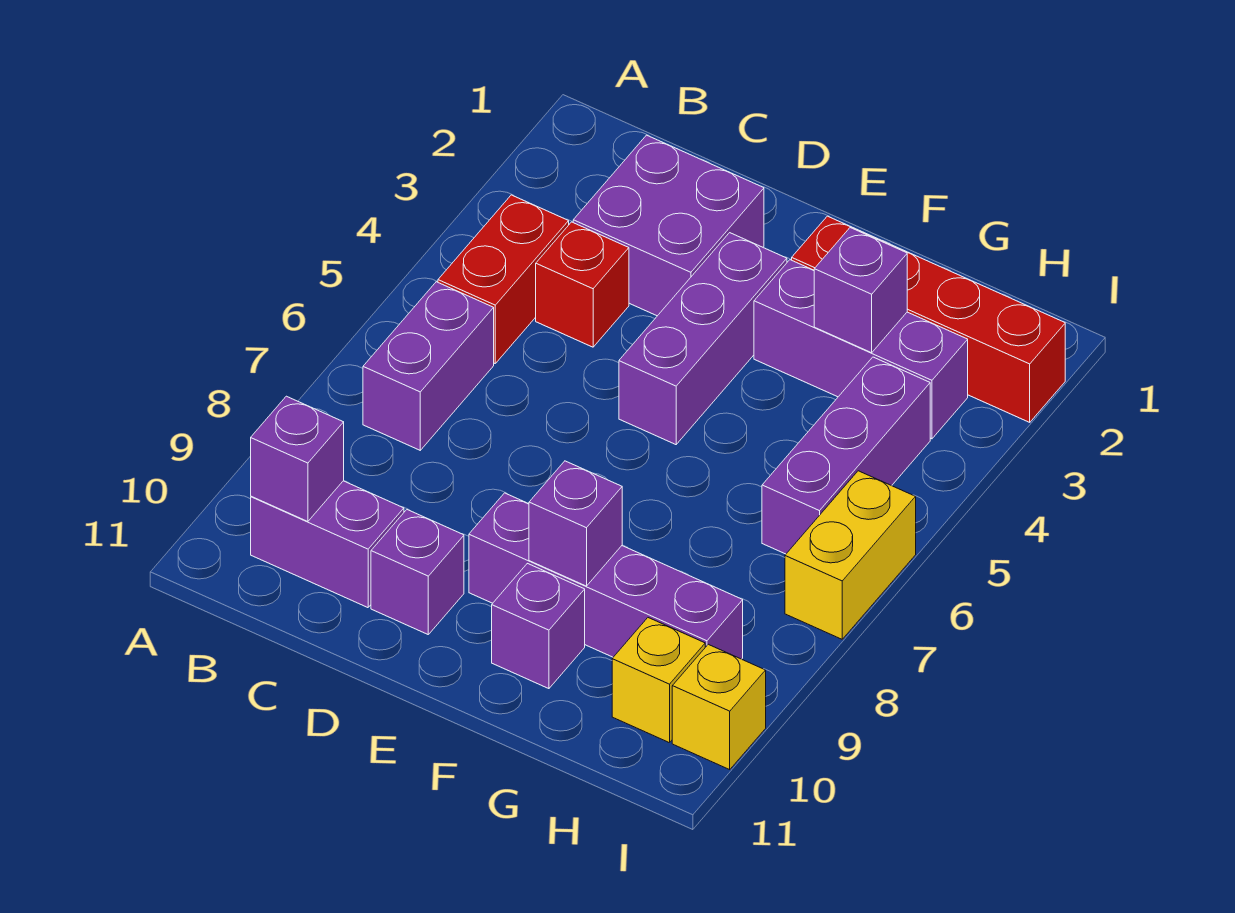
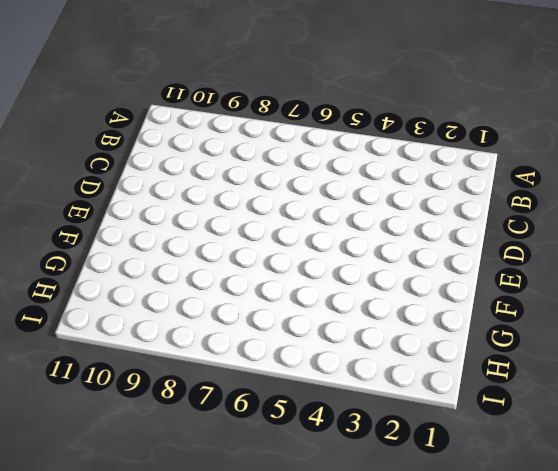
none -> red brick B4:B5 level 1
none -> purple brick B6:B7 level 1
none -> purple brick B10:C10 level 1

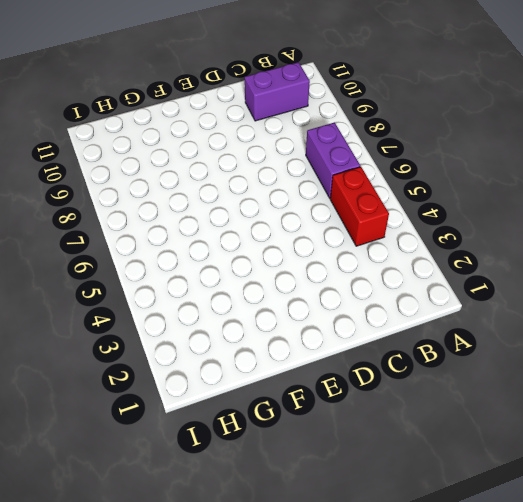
none -> purple brick C2:D3 level 1
none -> red brick C4 level 1
none -> purple brick D10 level 1

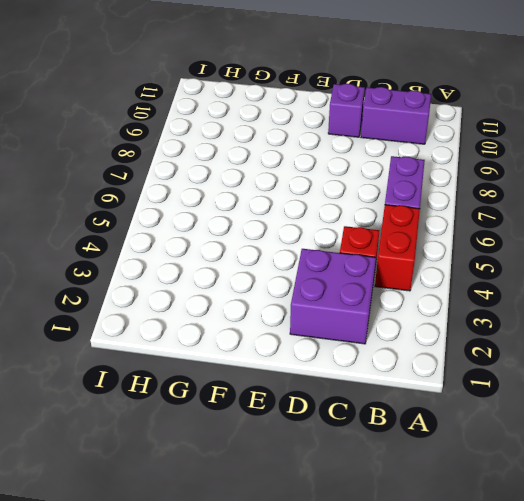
none -> purple brick E3:E5 level 1
none -> purple brick E9:H9 level 1
none -> red brick F2:I2 level 1

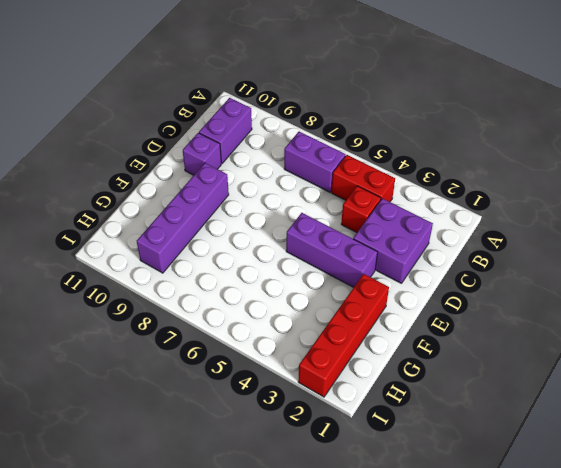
none -> purple brick F3:H3 level 1
none -> purple brick F10 level 1
none -> purple brick H4:H6 level 1

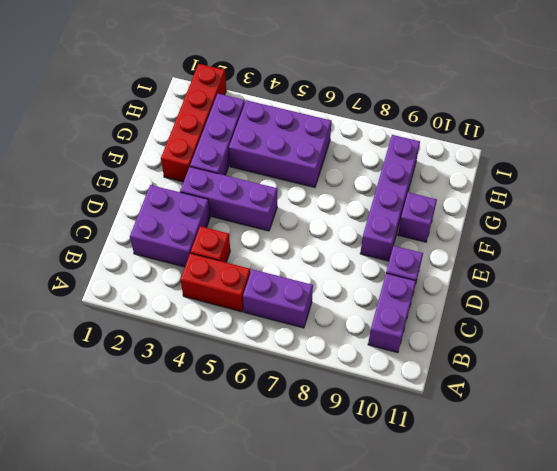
purple brick G4:H6 level 1 -> purple brick H4:H6 level 1
none -> yellow brick H10 level 1
none -> yellow brick I6:I7 level 1
none -> yellow brick I10 level 1

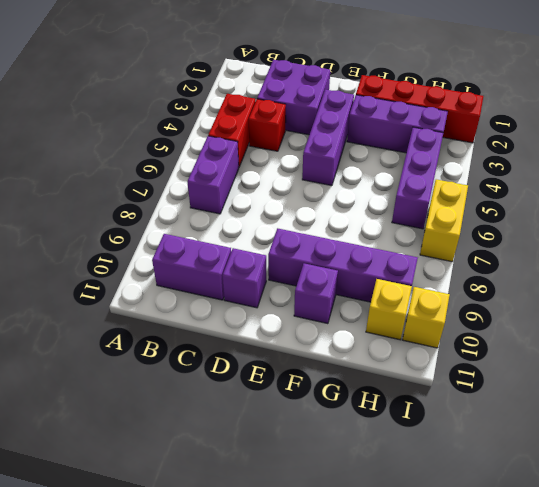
none -> purple brick B10 level 2
none -> purple brick F9 level 2
none -> purple brick G3 level 2

